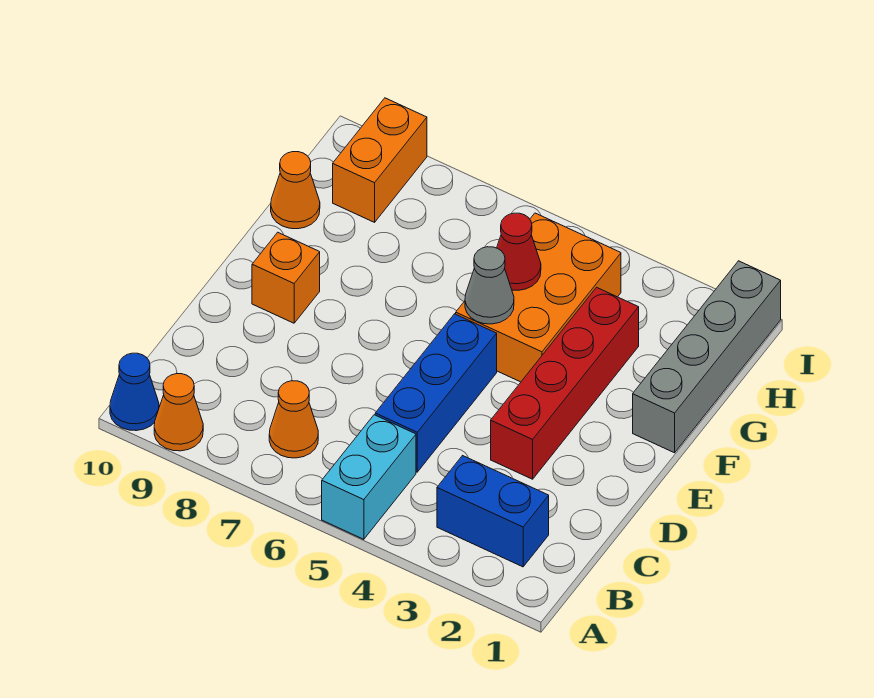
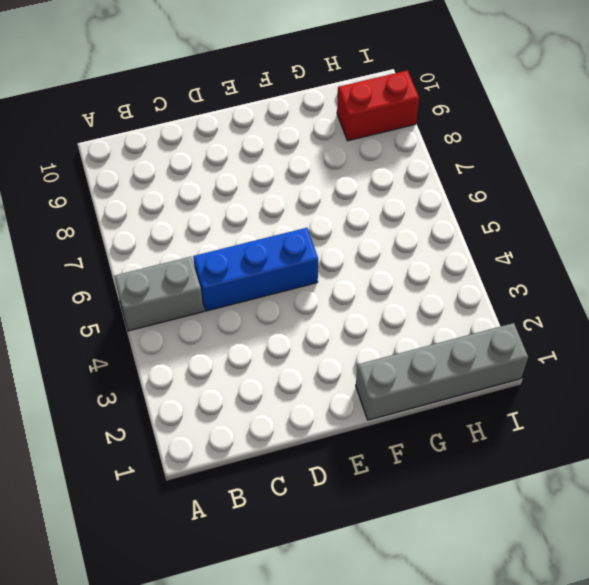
grey brick A5:B5 level 1 -> cyan brick A5:B5 level 1
red brick H9:I9 level 1 -> orange brick H9:I9 level 1
none -> orange cone A9 level 1
none -> blue cone A10 level 1
none -> blue brick B2:B3 level 1

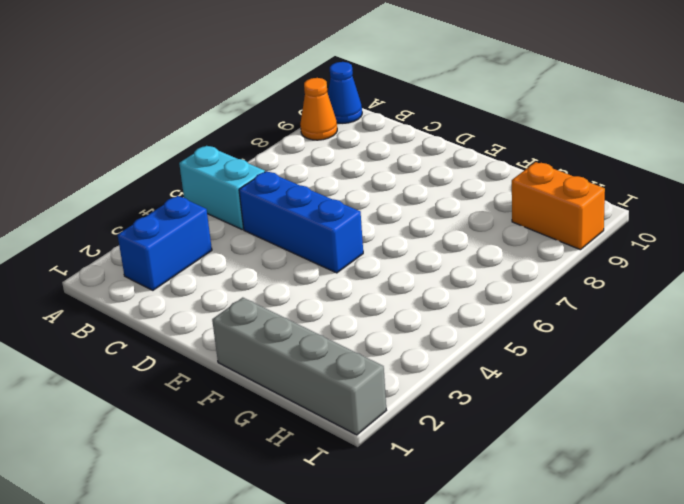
none -> orange cone B7 level 1
none -> red brick D3:G3 level 1
none -> orange brick E9 level 1

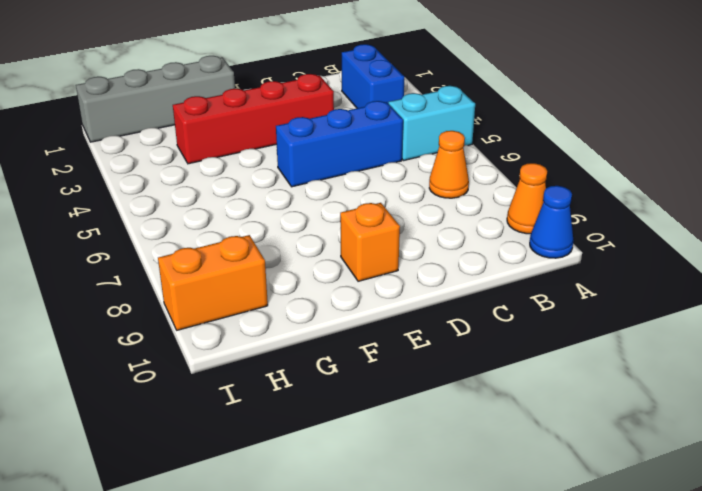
none -> orange brick F4:H5 level 1
none -> orange cone G10 level 1
none -> grey cone F5 level 2

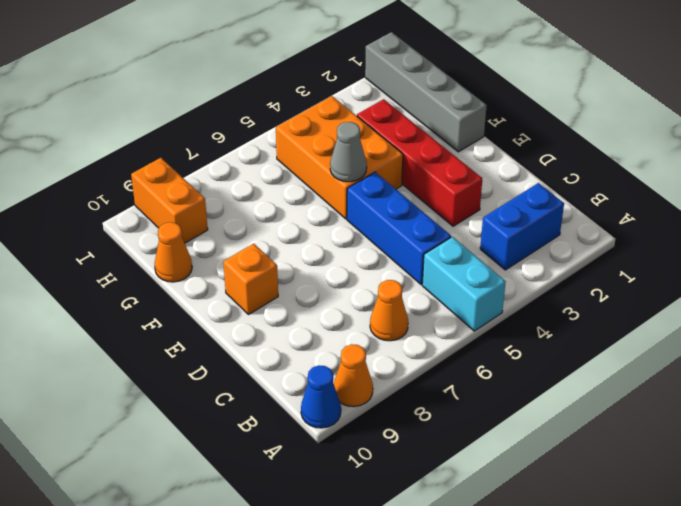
none -> red cone G5 level 2

